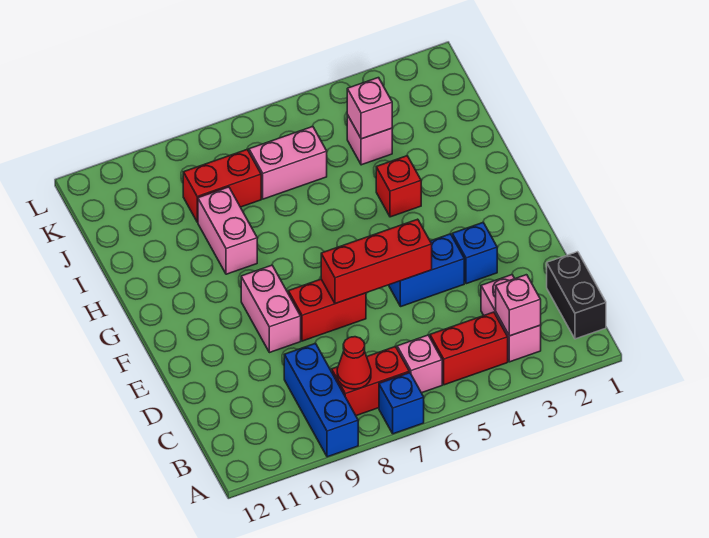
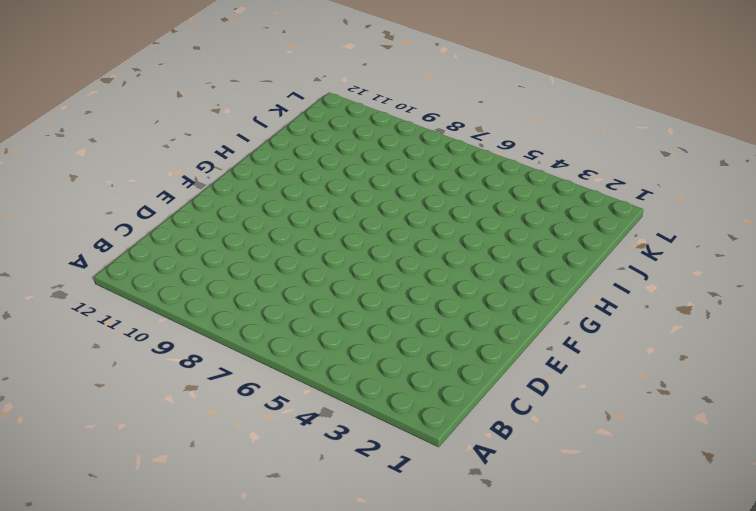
none -> blue brick A7 level 1
none -> blue brick A9:C9 level 1
none -> black brick B1:C1 level 1

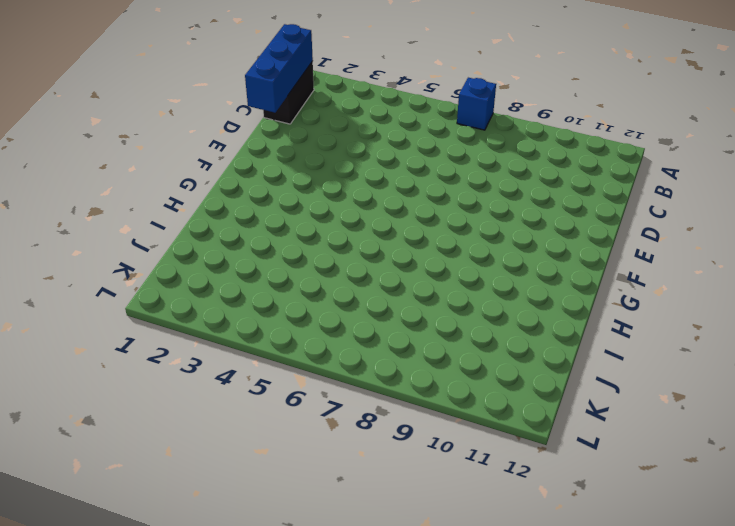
blue brick B1:D1 level 2 -> blue brick A9:C9 level 1
none -> pink brick B3:C3 level 1
none -> red brick B4:B5 level 1
none -> pink brick B6 level 1

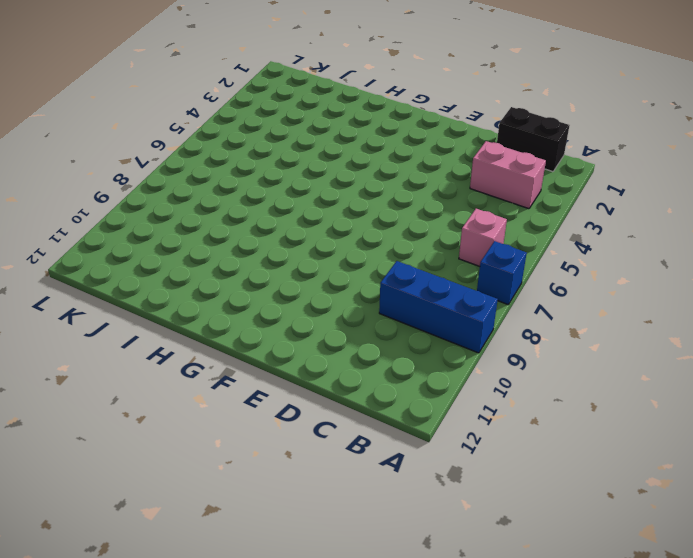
none -> red brick B4:B5 level 1
none -> red brick B7:B8 level 1
none -> blue brick E3 level 1

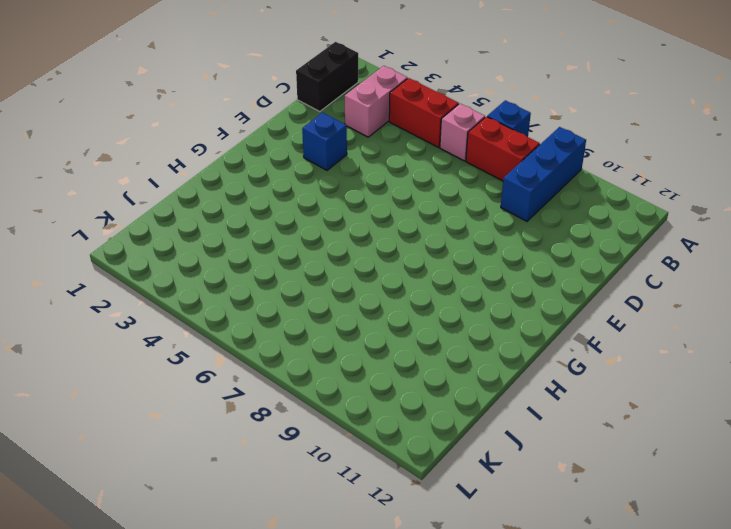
none -> blue brick E4:E5 level 1
none -> red brick E7:E8 level 1
none -> pink brick E9:F9 level 1

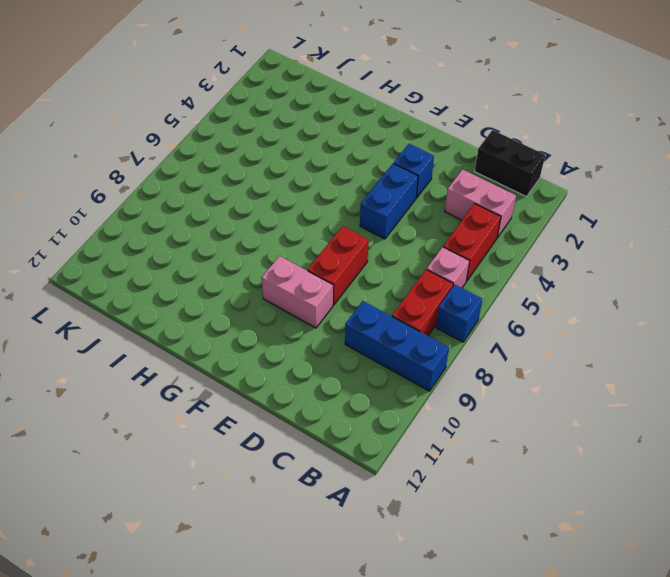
none -> red brick H4 level 1
none -> pink brick H9:I9 level 1
none -> pink brick J4 level 1

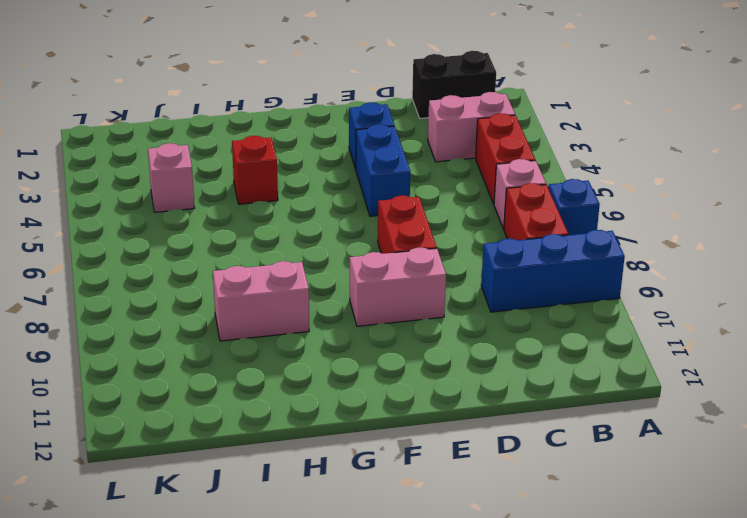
none -> pink brick J6:J7 level 1
none -> red brick J8:J9 level 1
none -> pink brick B3 level 2

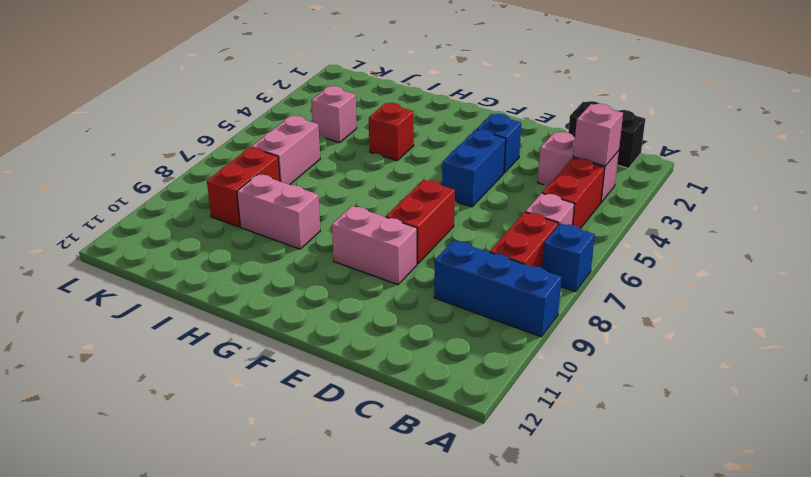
none -> red cone B8 level 2
none -> red brick E5:E7 level 2
none -> pink brick J4 level 2

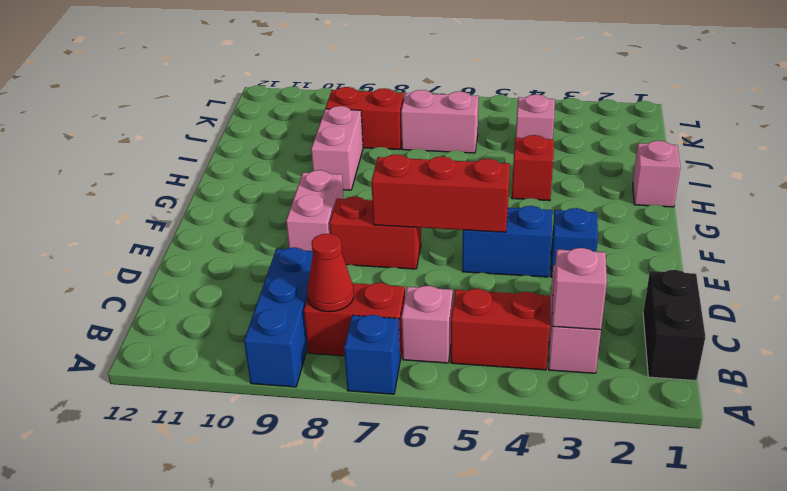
pink brick H1 level 1 -> pink brick J4 level 2

